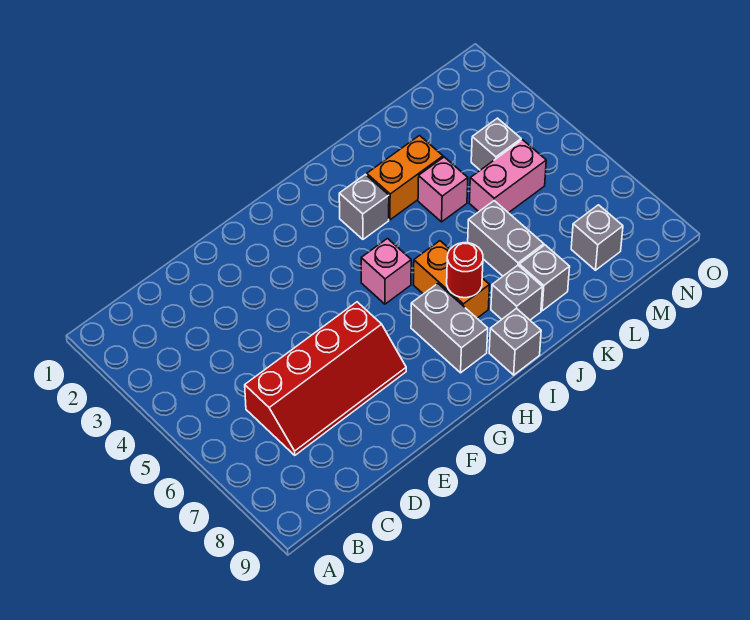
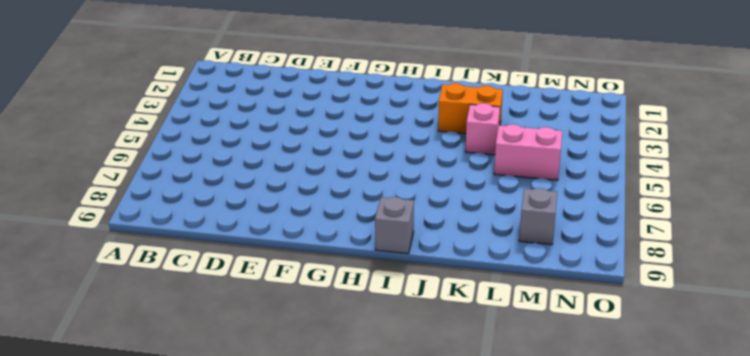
none -> red slope C6:F7 level 1 top 6
none -> pink brick H5 level 1
none -> grey brick H7:H8 level 1

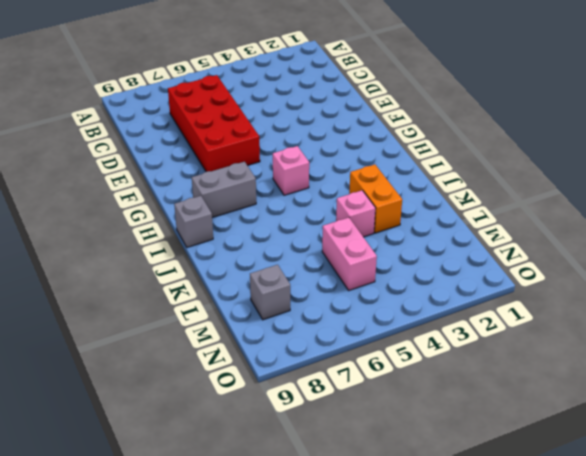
red brick C6:F7 level 1 -> red slope C6:F7 level 1 top 6
none -> grey brick I3 level 1
none -> orange brick I6:I7 level 1
none -> grey brick J8 level 1

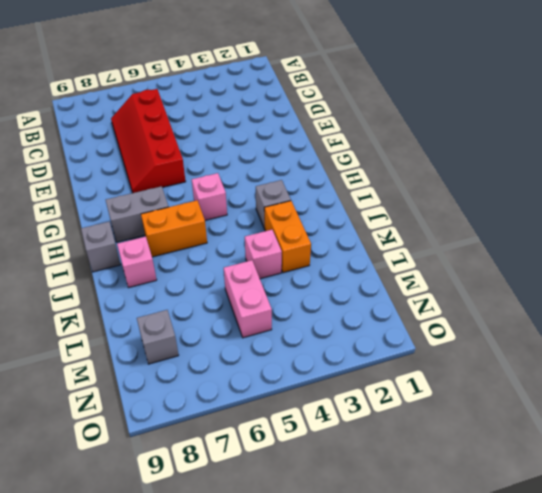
pink brick J8 level 1 -> grey brick J8 level 1
none -> grey brick K6:K7 level 1
none -> grey brick K8 level 1
none -> grey brick M4 level 1

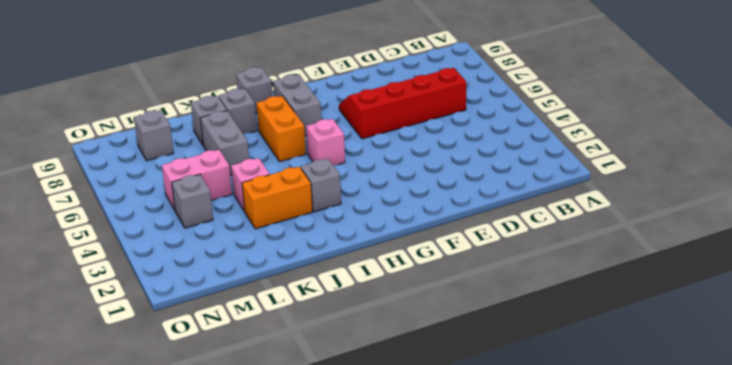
none -> red round brick I7 level 2

